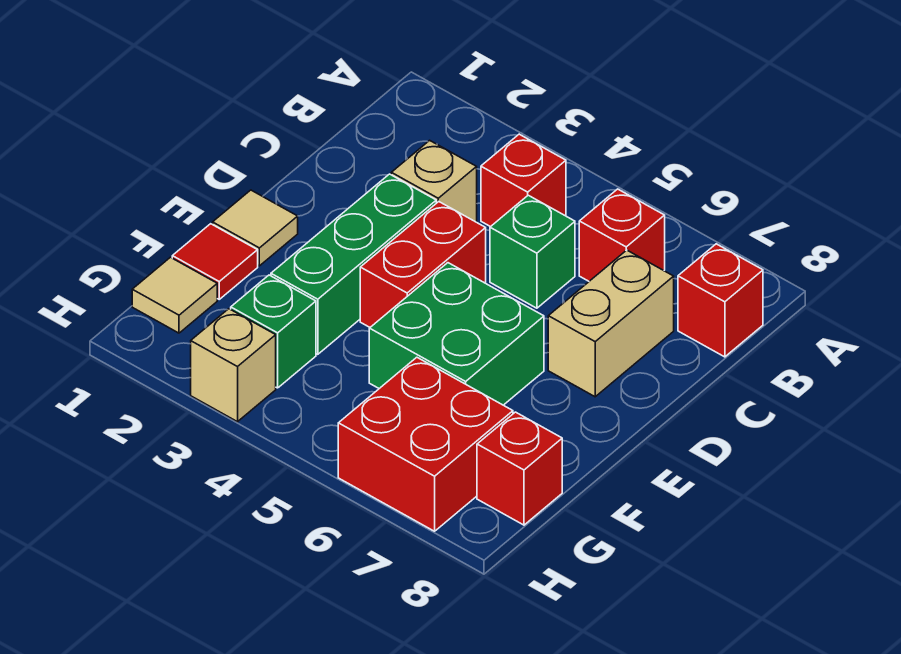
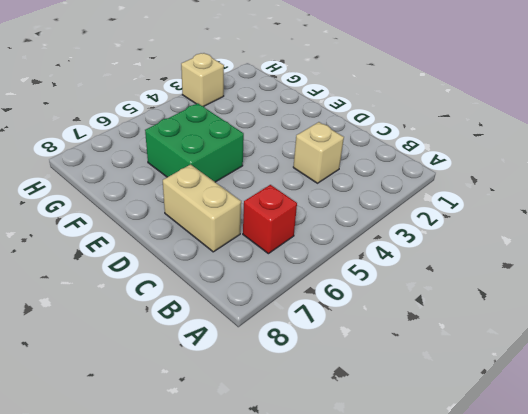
none -> red brick B4 level 1
none -> red brick B8 level 1
none -> green brick C5 level 1

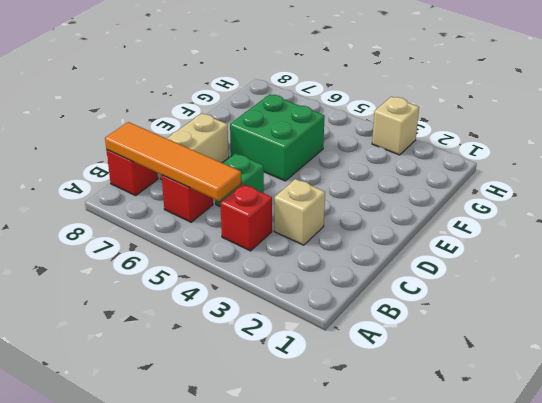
orange tile B5:B8 level 2 -> none
none -> green brick D3:F3 level 1
none -> red brick D4:E4 level 1
none -> tan tile E1 level 1

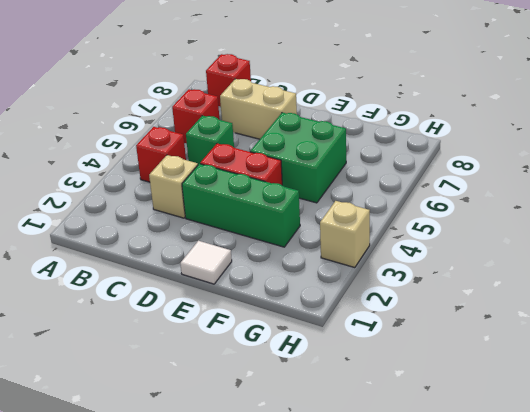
white tile E1 level 1 -> tan tile E1 level 1
none -> red tile F1 level 1
none -> tan tile G1 level 1
none -> green brick G3 level 1

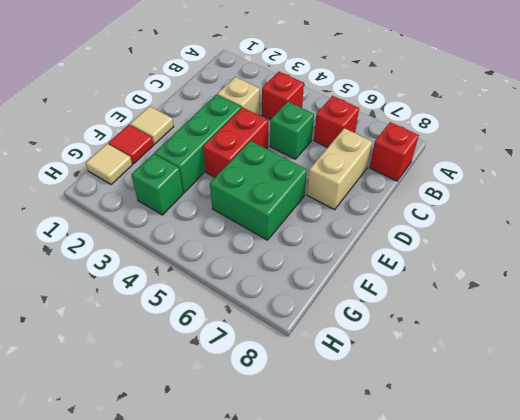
none -> red brick G6:H7 level 1
none -> red brick G8 level 1
none -> tan brick H3 level 1

